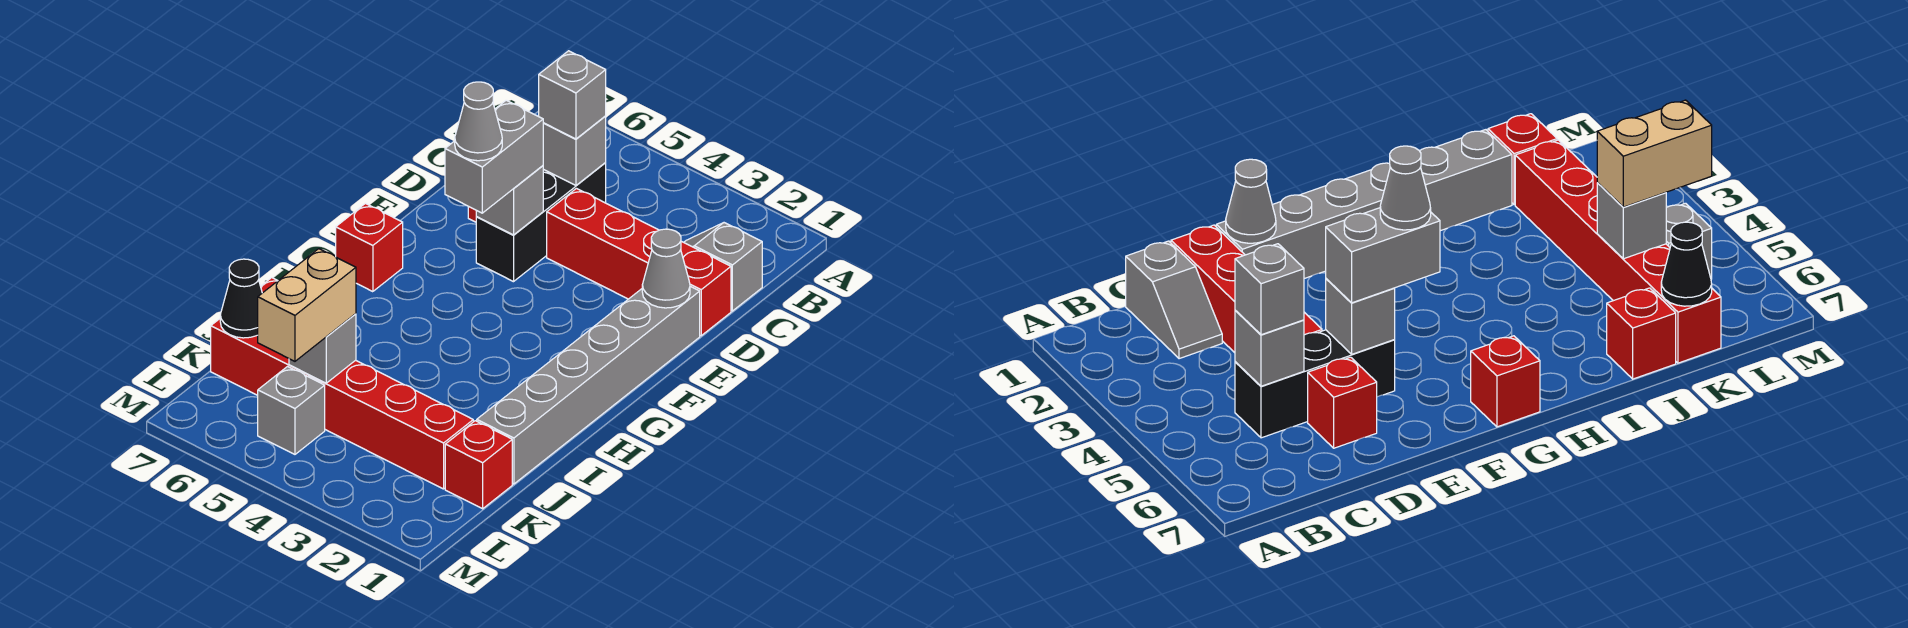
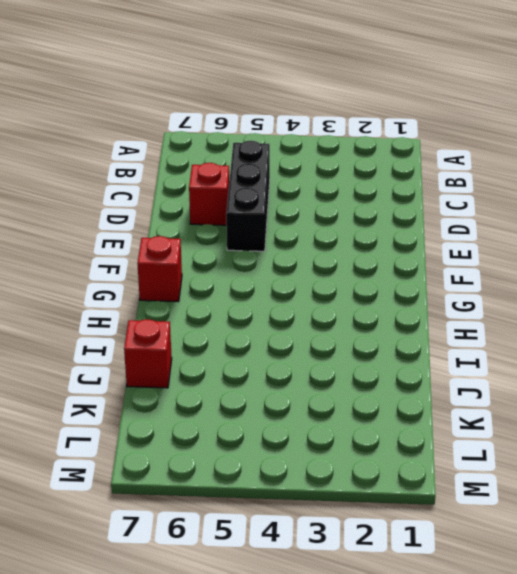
none -> grey slope C1:C2 level 1 top 1
none -> red brick D1:D4 level 1
none -> grey brick E1:J1 level 1

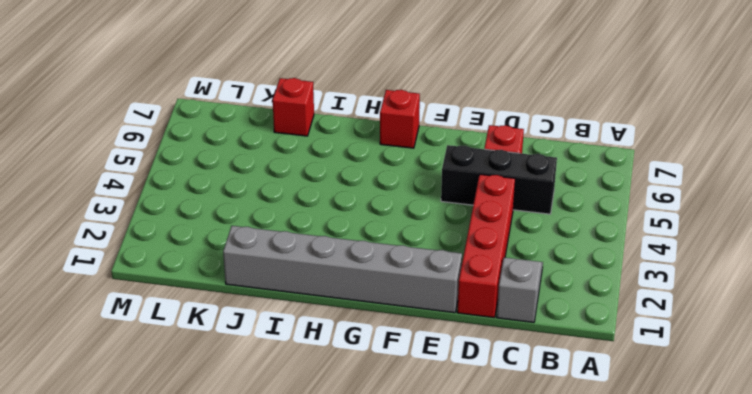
none -> red brick K1 level 1
none -> red brick K2:K7 level 1
none -> grey brick L5 level 1

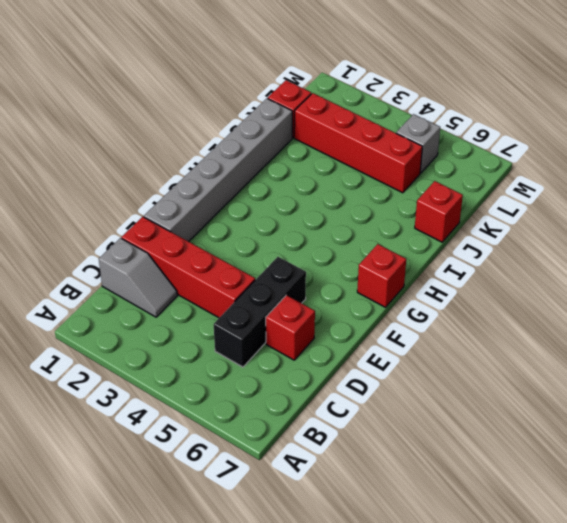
red brick K2:K5 level 1 -> red brick K2:K7 level 1
none -> grey brick C5 level 2
none -> grey cone E1 level 2
none -> grey brick E5 level 2

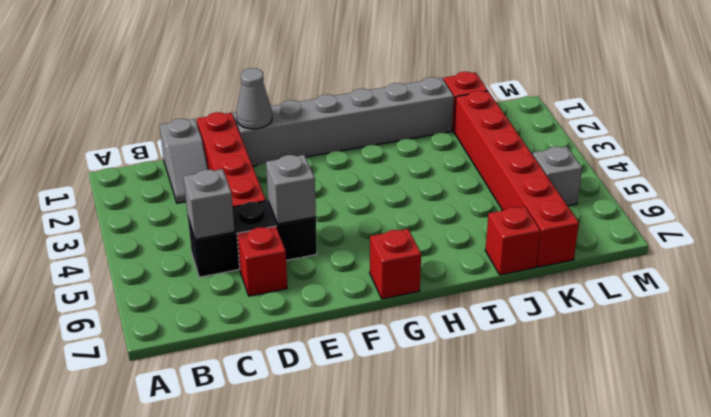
none -> grey brick K5 level 2
none -> black cone K7 level 2
none -> grey brick C5 level 3

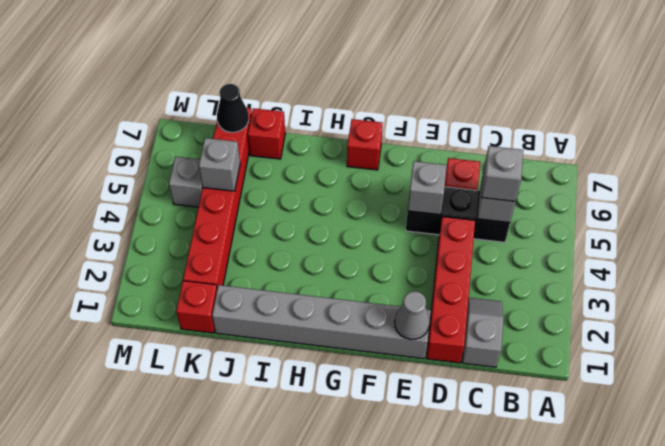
none -> grey brick E5:F5 level 3
none -> tan brick K5:L5 level 3
none -> grey cone F5 level 4

